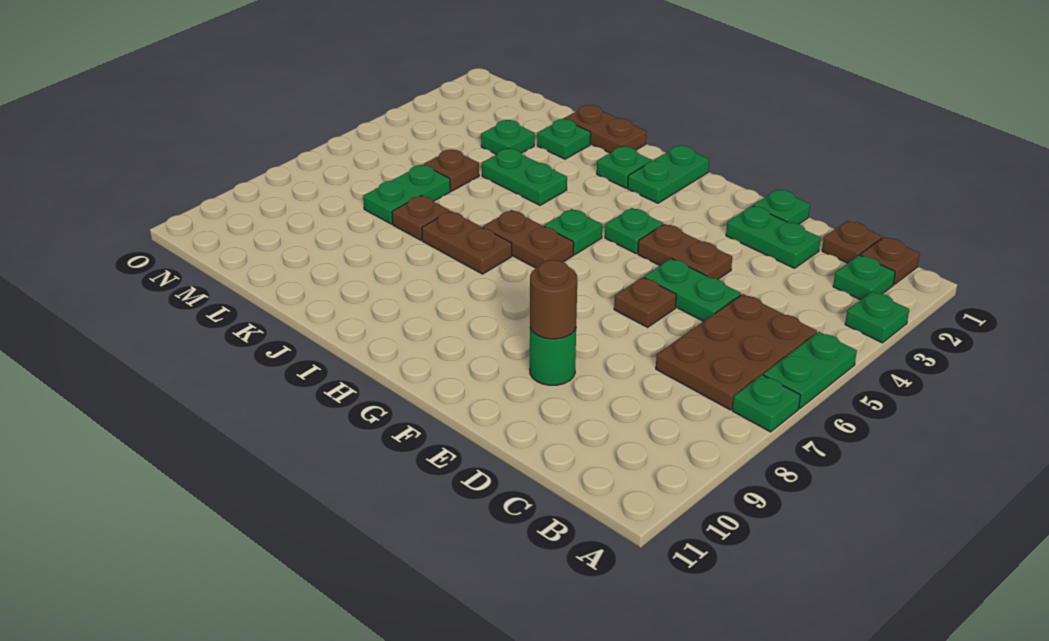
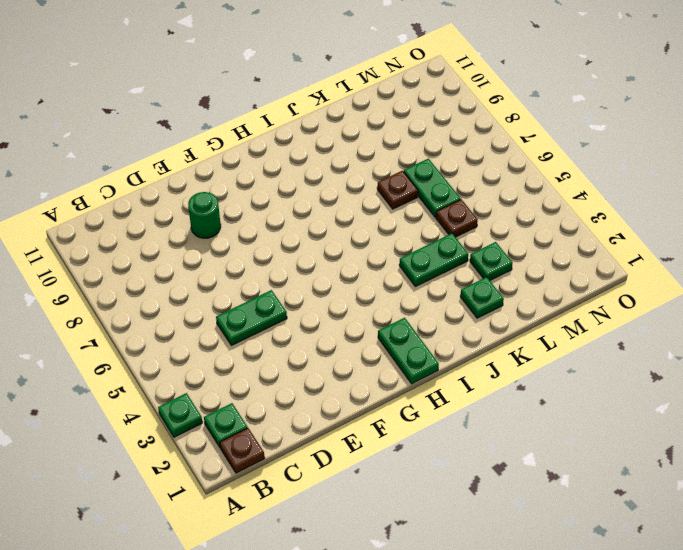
none -> green plate A5:A6 level 1
none -> green plate A7 level 1
none -> brown plate B5:C7 level 1

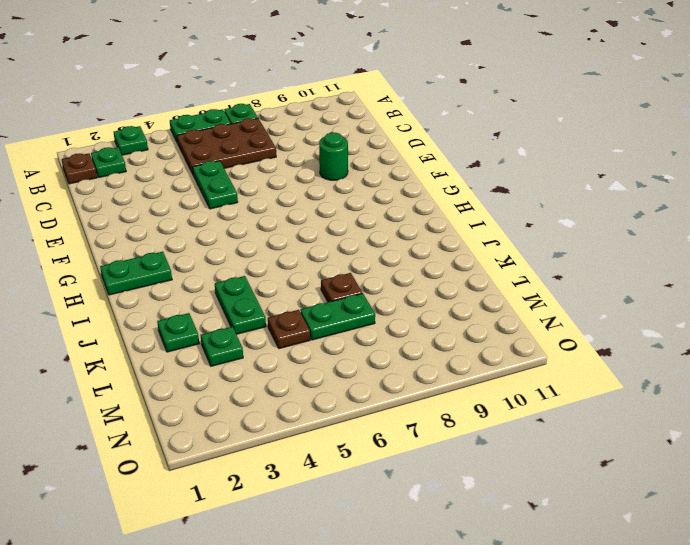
none -> brown plate C1 level 1
none -> green plate D2:E2 level 1
none -> green plate E1 level 1

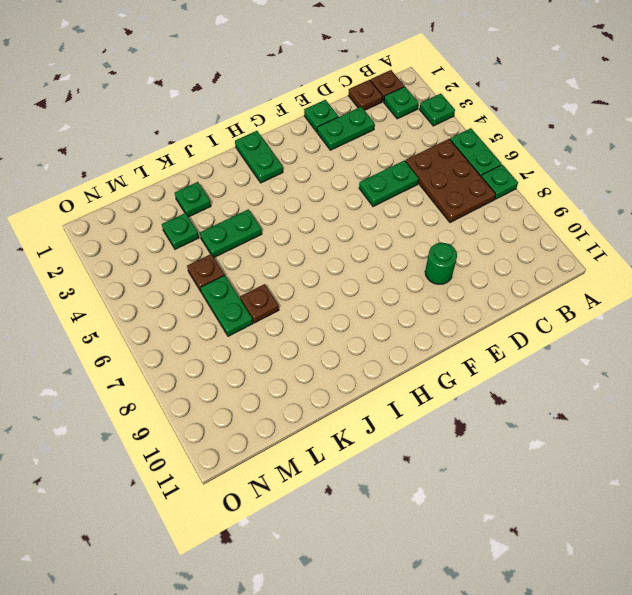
none -> brown plate E4:F4 level 1
none -> brown plate E6 level 1
none -> green plate G4 level 1

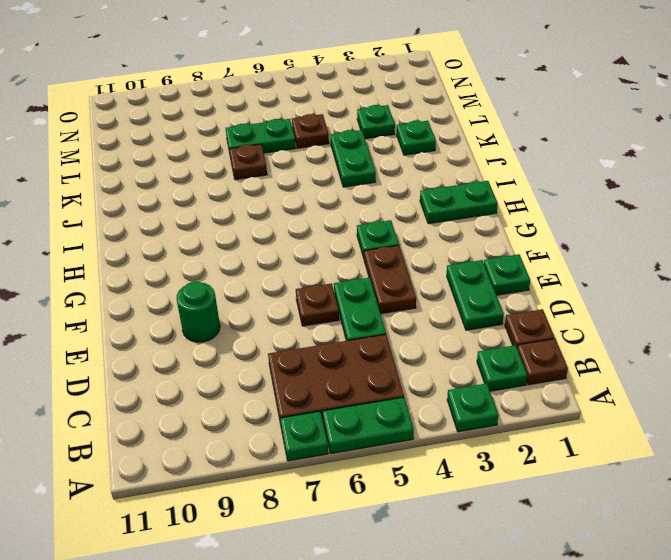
none -> green plate H5 level 1
none -> brown plate H6:I6 level 1
none -> green plate I2 level 1

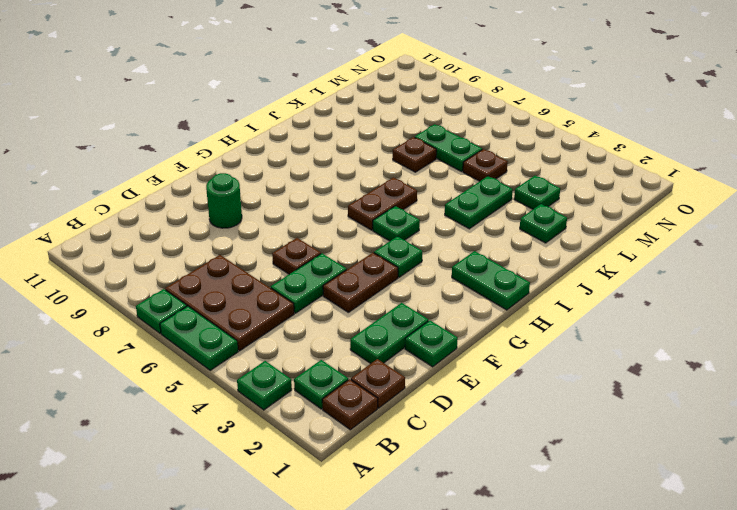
none -> green plate I2 level 1
none -> brown plate I7:J7 level 1
none -> brown plate J1:K1 level 1

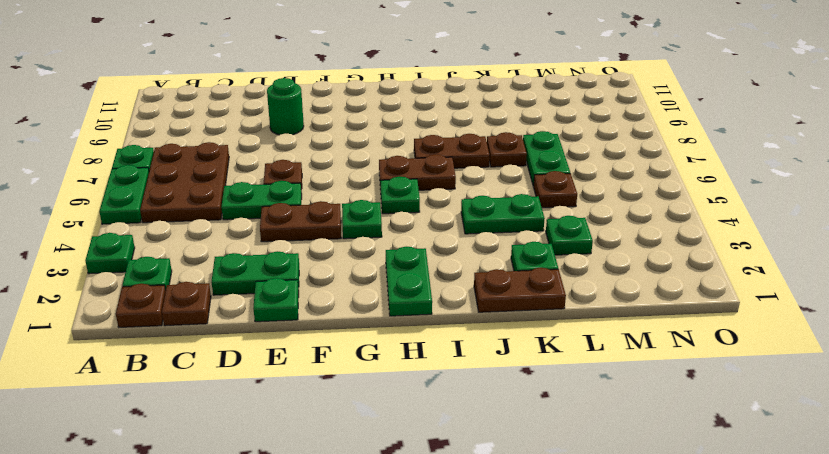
none -> green plate I2 level 1
none -> brown round brick E9 level 2

